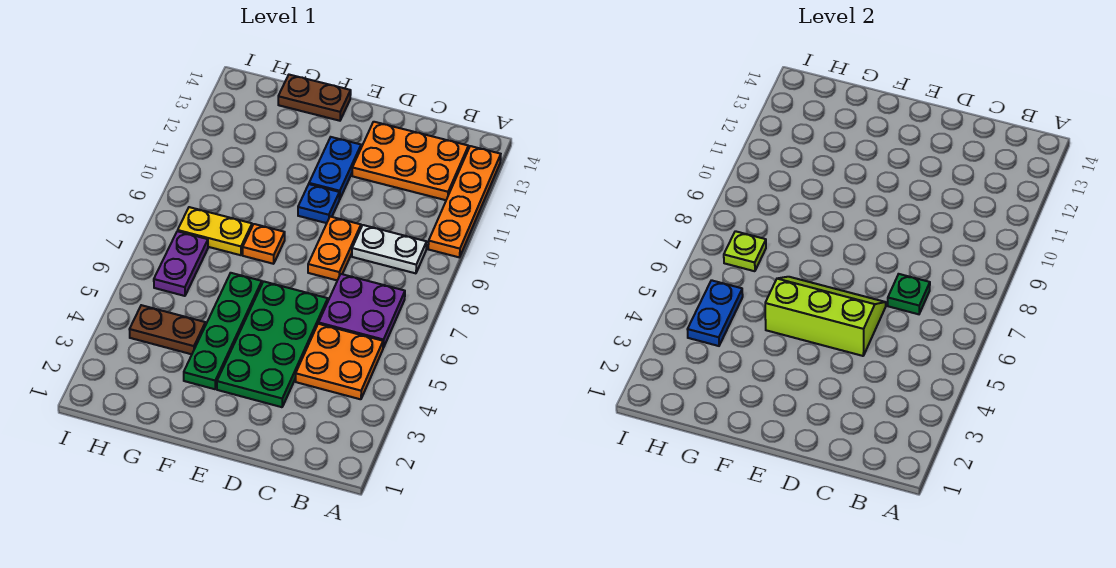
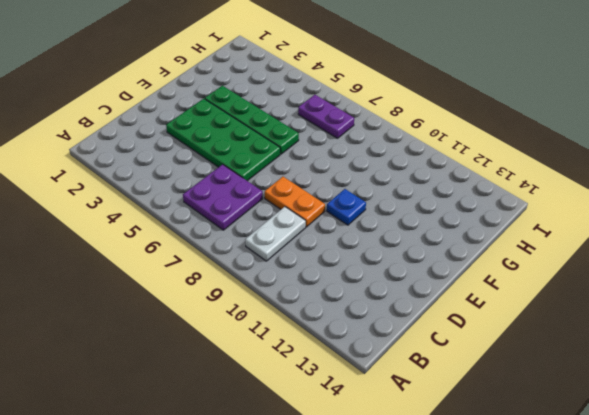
none -> orange plate A10:A13 level 1
none -> orange plate B4:C5 level 1
none -> orange plate B12:D13 level 1

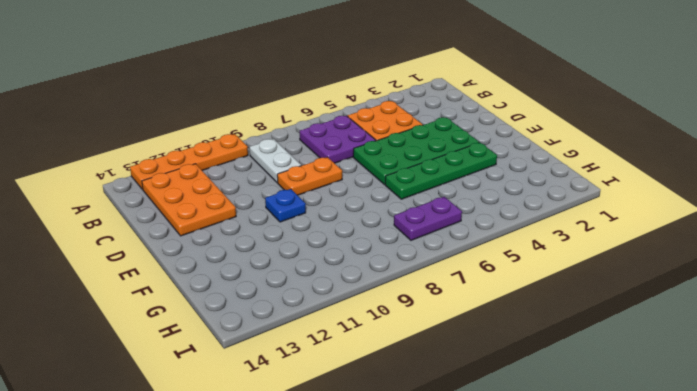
none -> blue plate E11:E12 level 1
none -> orange plate F8 level 1
none -> brown plate F14:G14 level 1

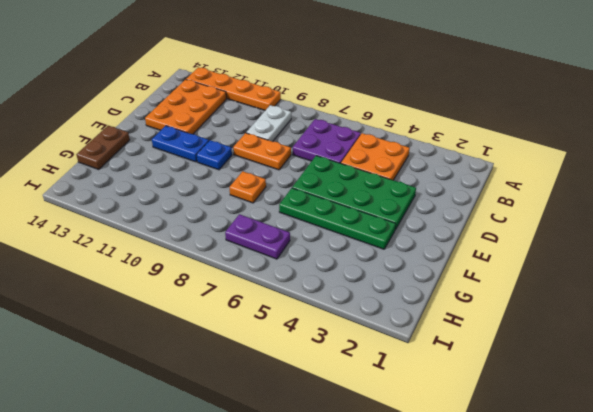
none -> brown plate G4:H4 level 1
none -> yellow plate G8:H8 level 1
none -> green plate C7 level 2

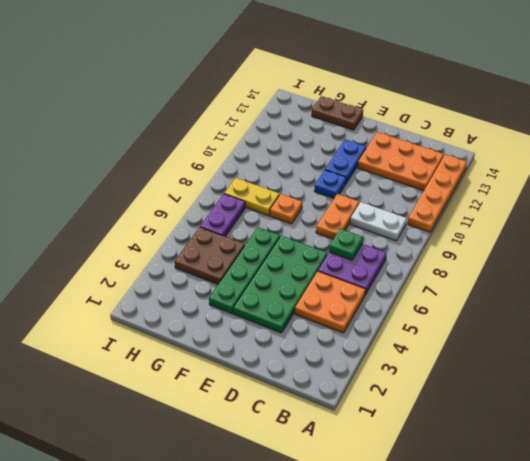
brown plate G4:H5 level 1 -> brown plate G4:H4 level 1
none -> lime slope D5:F6 level 2 top 5
none -> blue plate H4:H5 level 2
none -> lime plate H7 level 2

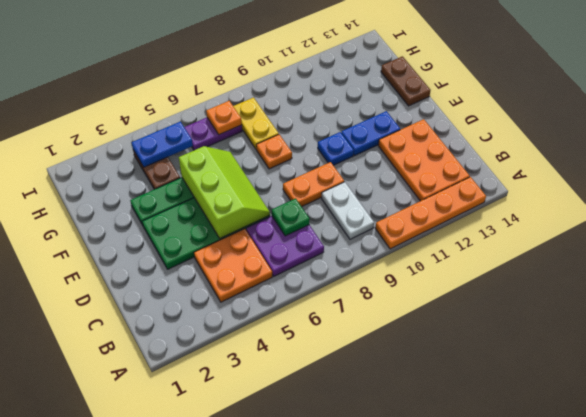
orange plate H7 level 2 -> lime plate H7 level 2

